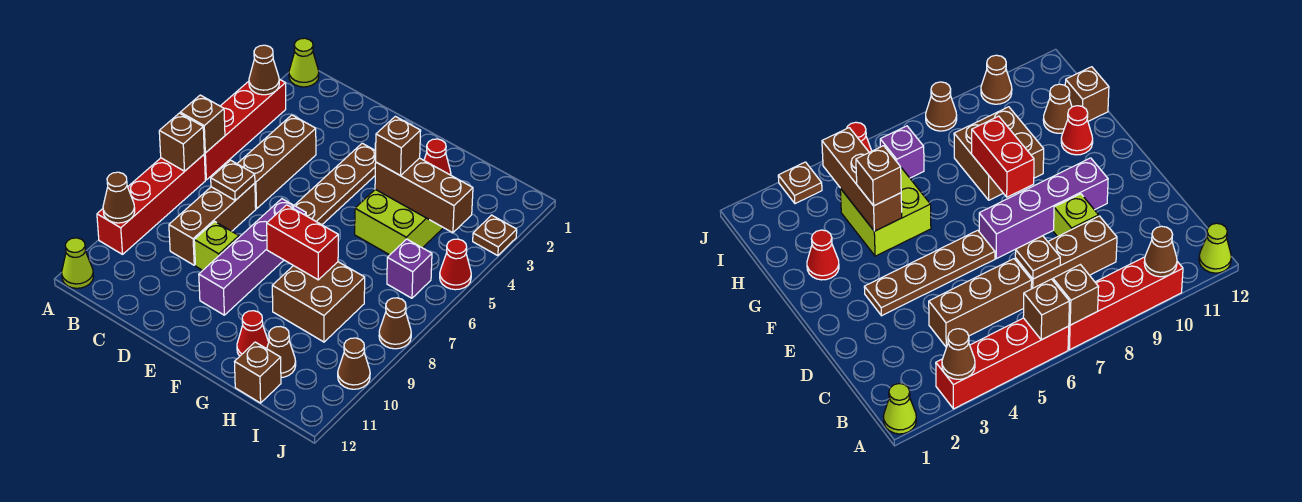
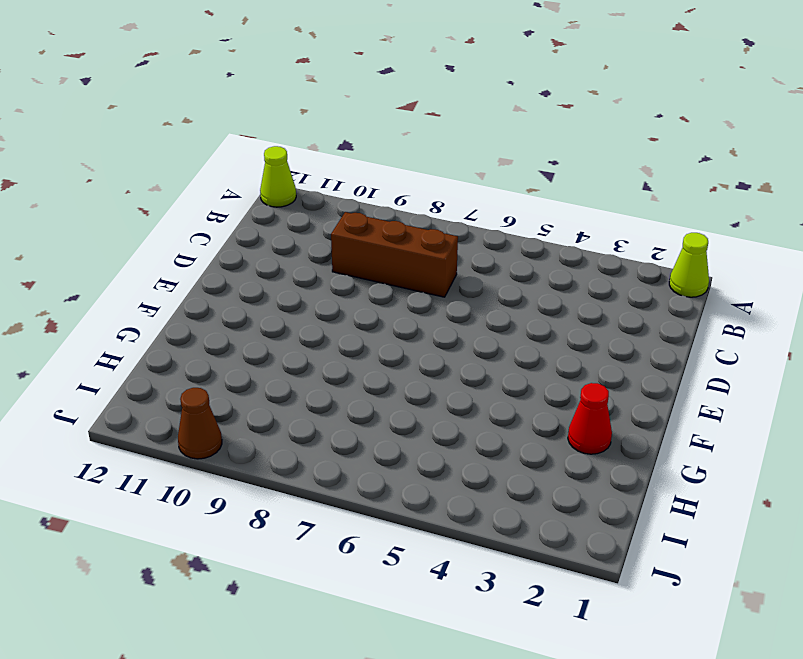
none -> red brick A3:A6 level 1
none -> red brick A7:A10 level 1
none -> brown brick C4:C6 level 1

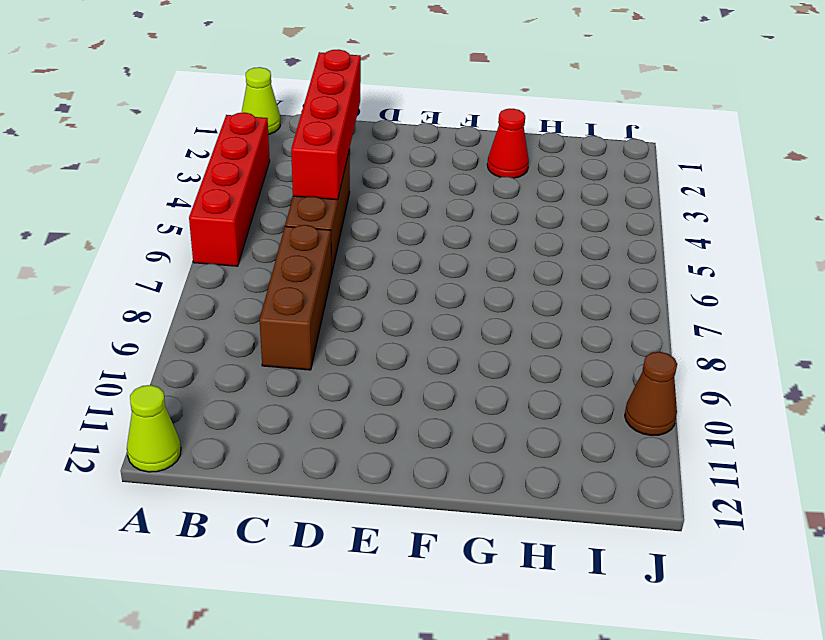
red brick C2:C5 level 2 -> red brick A7:A10 level 1
none -> lime brick D9 level 1
none -> brown plate E3:E6 level 1
none -> purple brick E7:E10 level 1

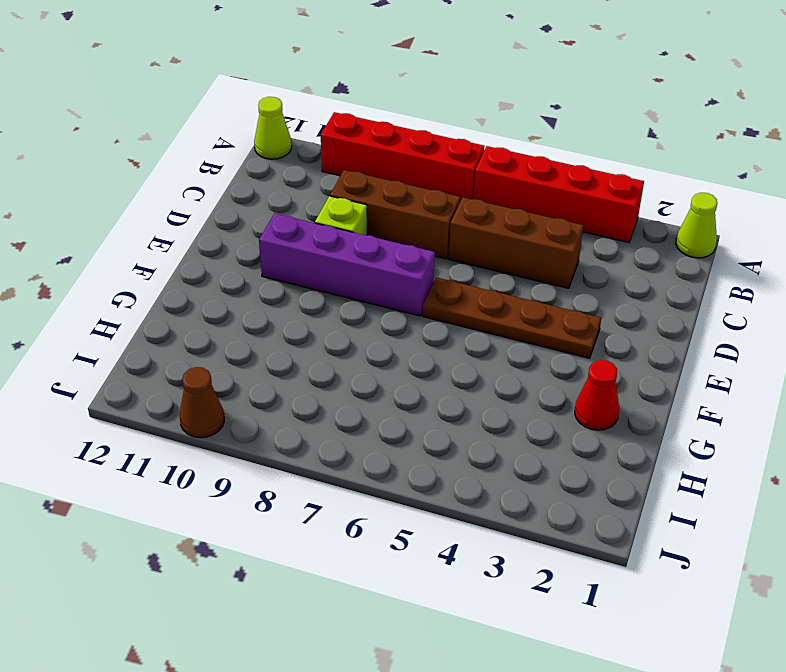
none -> lime brick G4:H5 level 1
none -> brown brick G8:H9 level 1
none -> red cone G11 level 1

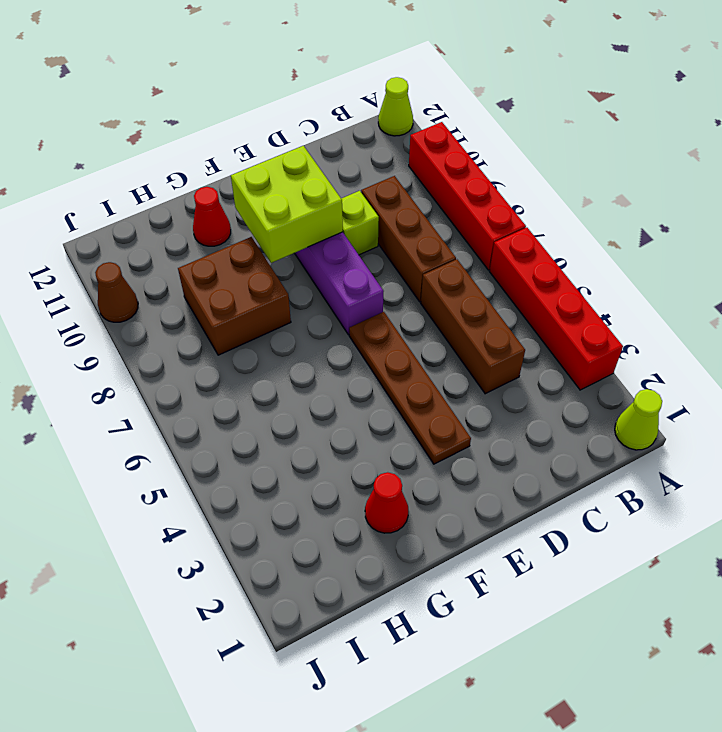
lime brick E9:F10 level 2 -> lime brick G4:H5 level 1
none -> brown cone H11 level 1
none -> brown brick H12 level 1
none -> purple brick I6 level 1

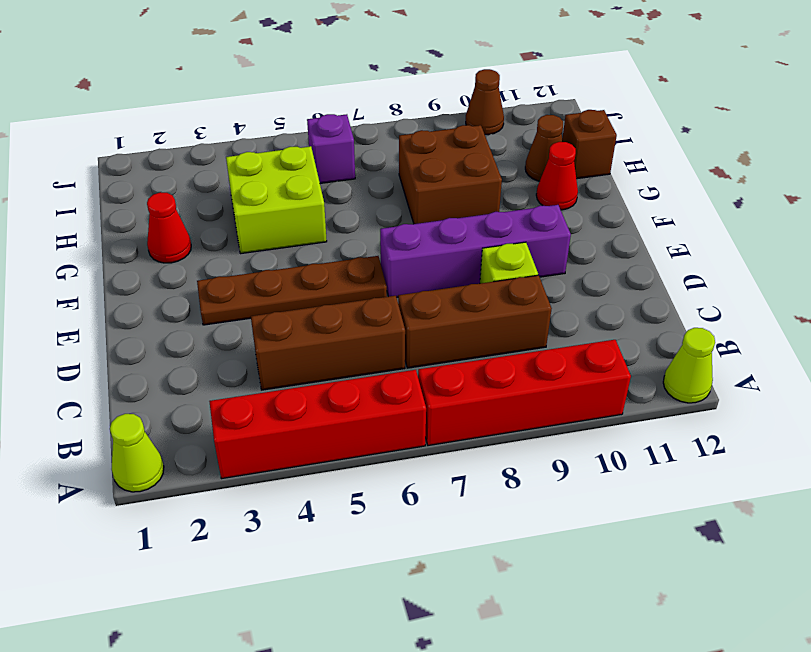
none -> brown plate J3 level 1
none -> red cone J5 level 1
none -> brown cone J8 level 1

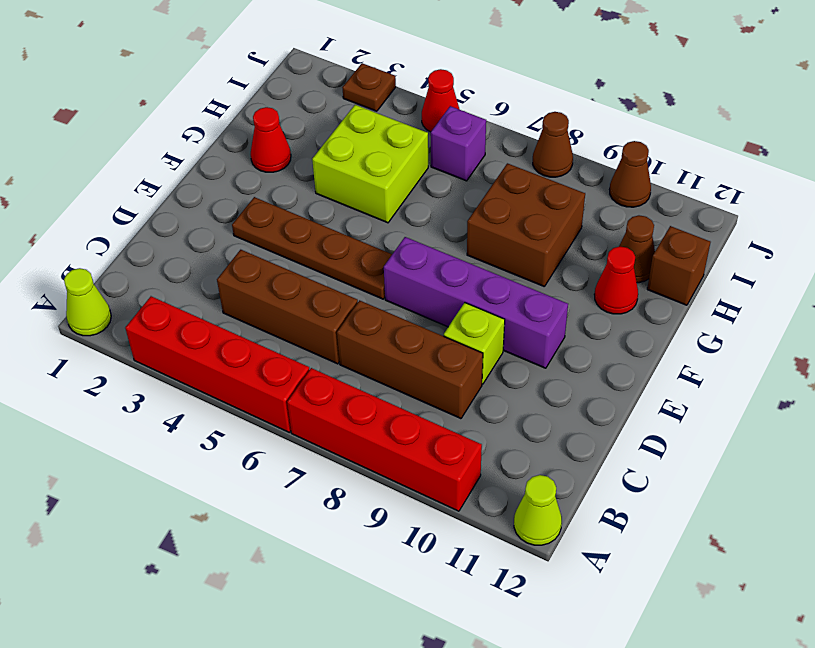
none -> brown cone A3 level 2
none -> brown brick A6 level 2
none -> brown brick A7 level 2

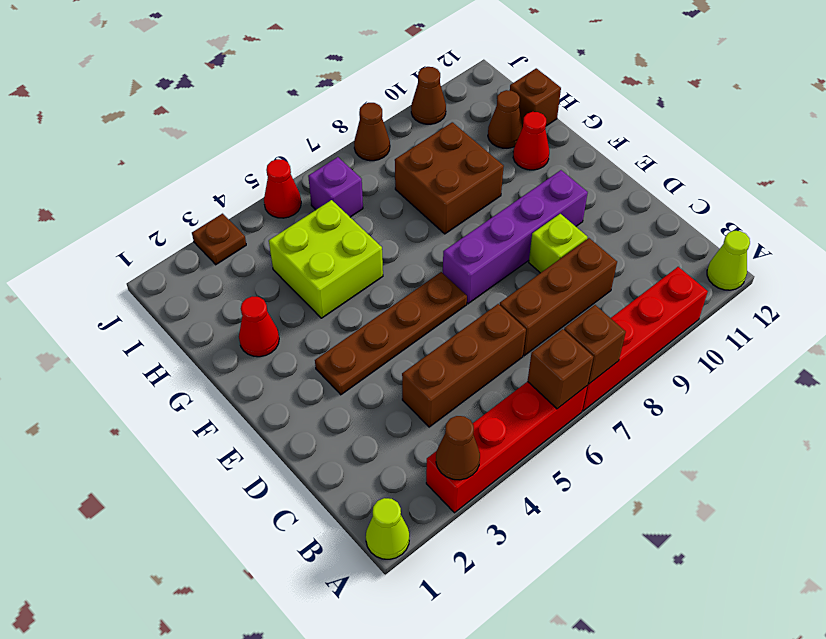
none -> brown cone A10 level 2
none -> brown plate C7 level 2
none -> red brick F8:G8 level 2

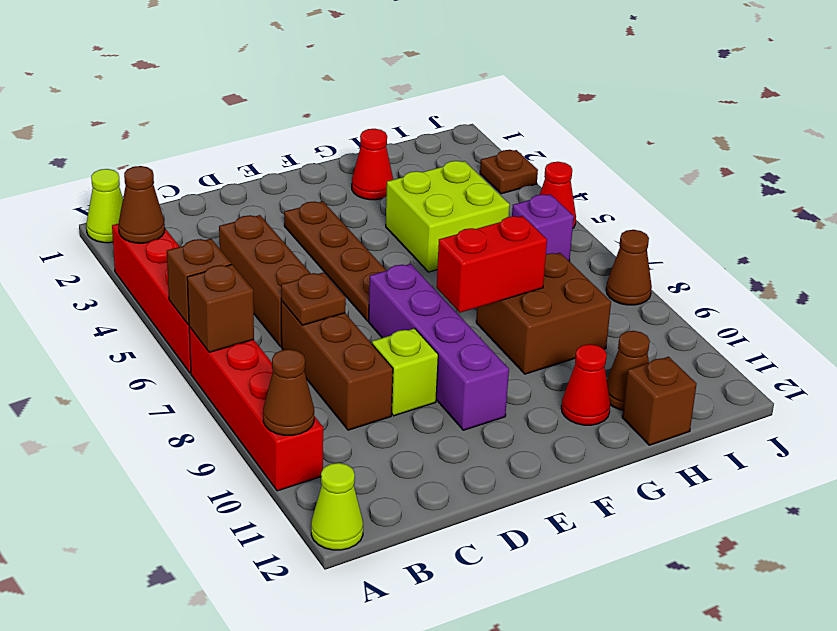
none -> brown cone J10 level 1
none -> brown brick G4:I4 level 2
none -> brown brick G4 level 3

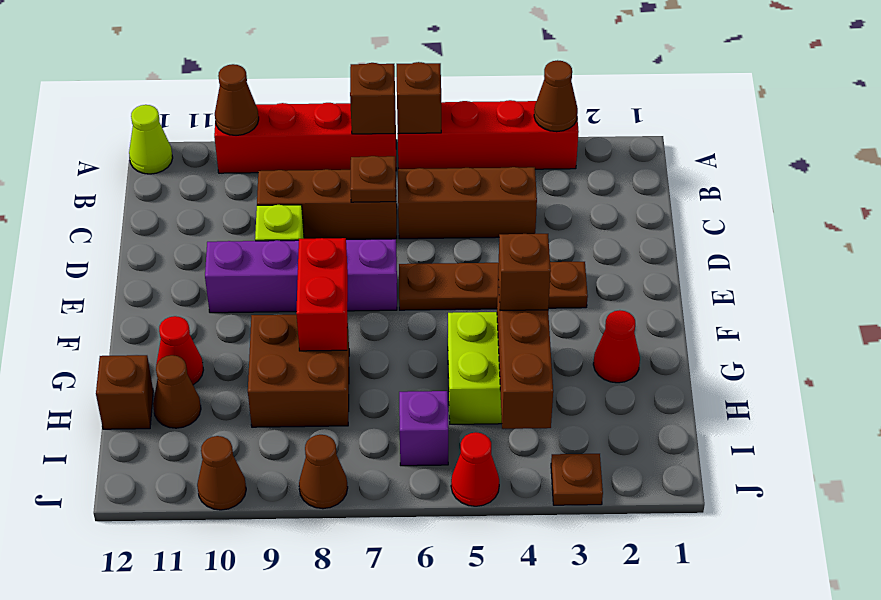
none -> lime cone A1 level 1

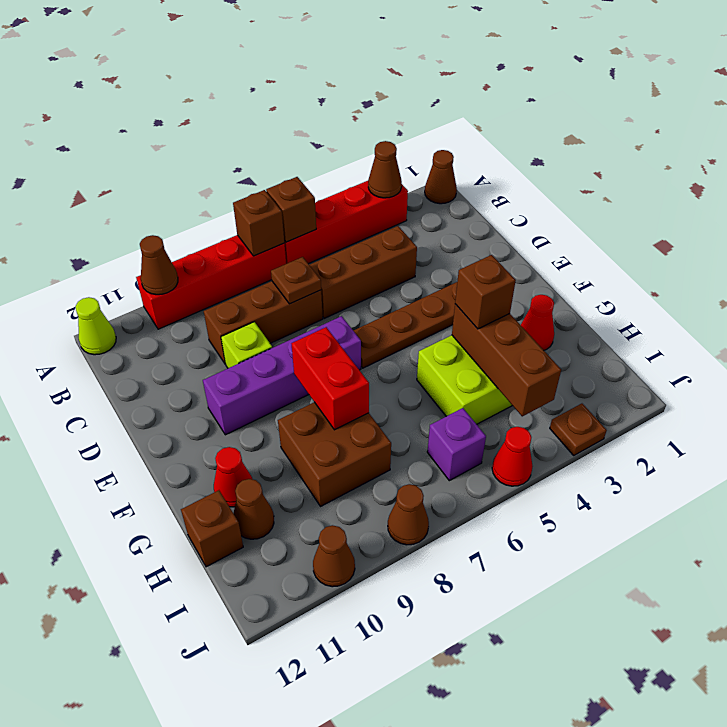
brown cone A1 level 1 -> lime cone A1 level 1

